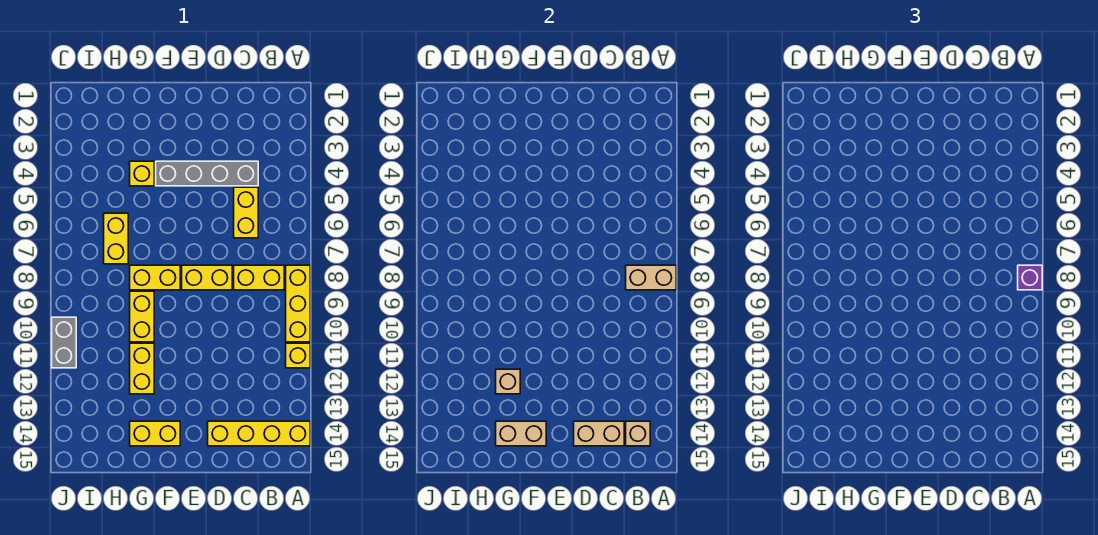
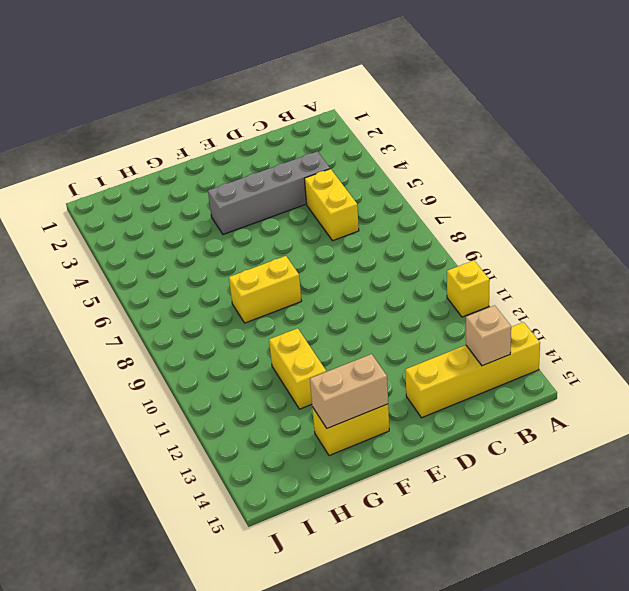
none -> yellow brick A8:A10 level 1
none -> yellow brick B8:C8 level 1
none -> yellow brick D8:E8 level 1

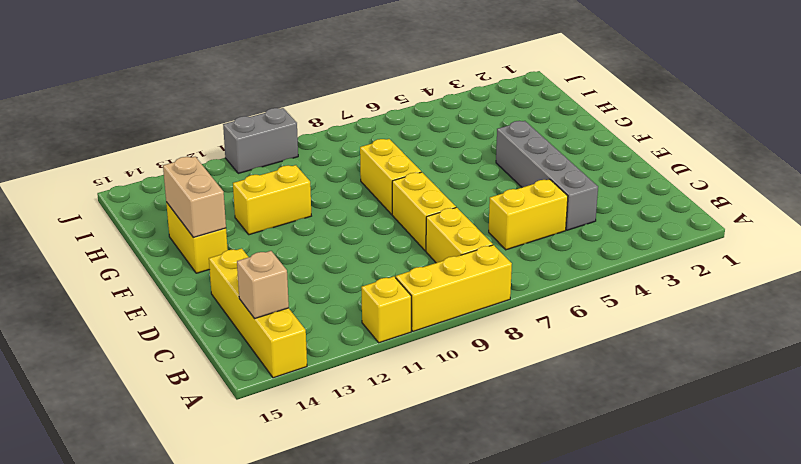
none -> yellow brick G4 level 1
none -> yellow brick G9:G10 level 1
none -> yellow brick H6:H7 level 1

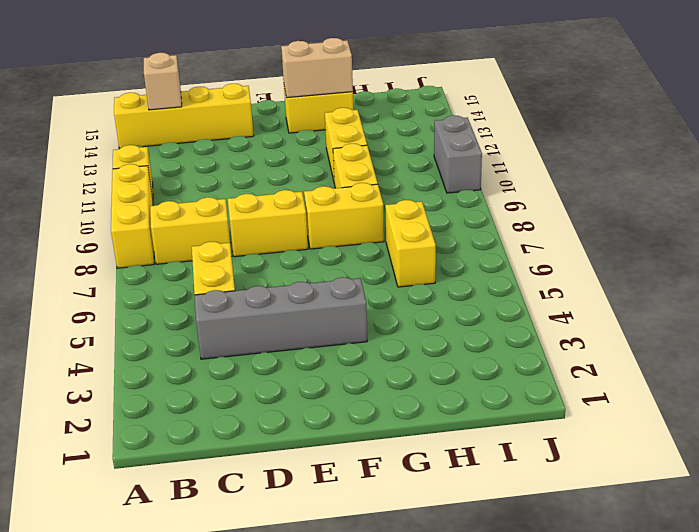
none -> yellow brick G4 level 1
none -> tan brick A8:B8 level 2
none -> tan brick C14:D14 level 2

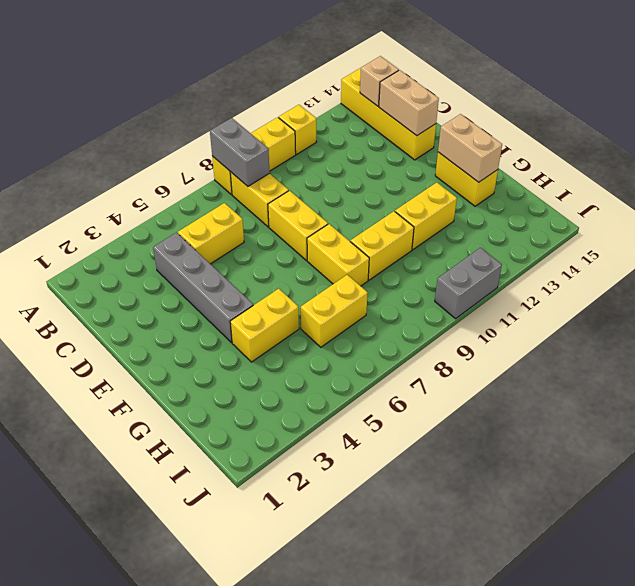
grey brick A8:B8 level 2 -> tan brick A8:B8 level 2
yellow brick G4:G5 level 1 -> yellow brick G4 level 1
none -> tan brick G12 level 2
none -> purple brick A8 level 3

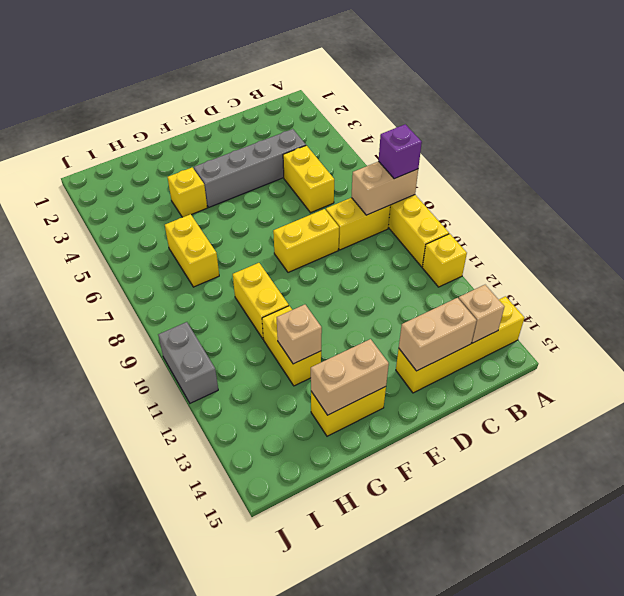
none -> yellow brick F8:G8 level 1

